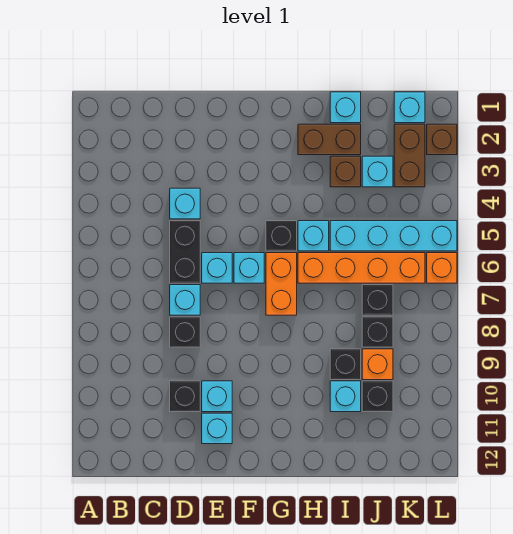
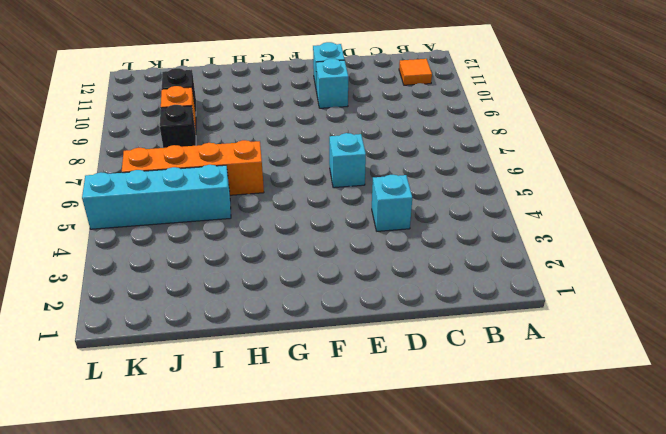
orange tile B11 level 1 -> none
none -> black brick D5:D6 level 1
none -> cyan brick D7 level 1
none -> black brick D8 level 1

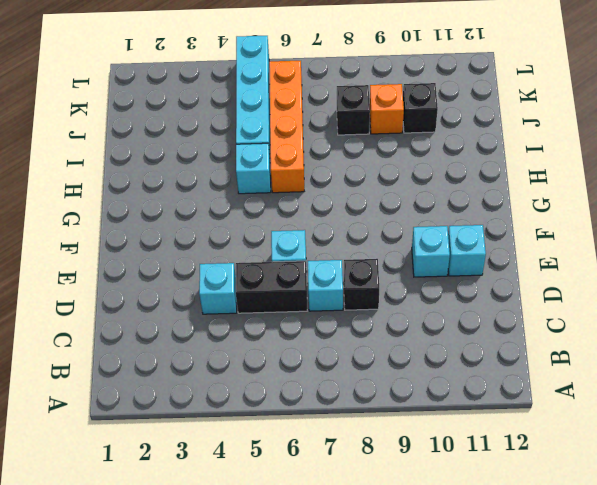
none -> black brick D10 level 1
none -> cyan brick F6 level 1
none -> black brick G5 level 1

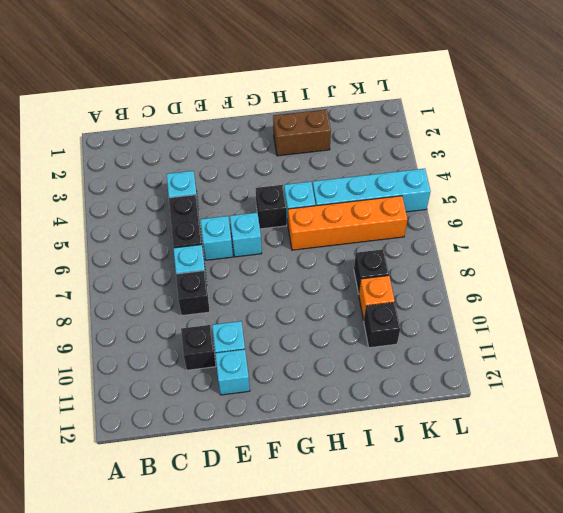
none -> orange brick G6:G7 level 1
none -> cyan brick I1 level 1
none -> brown brick I3 level 1

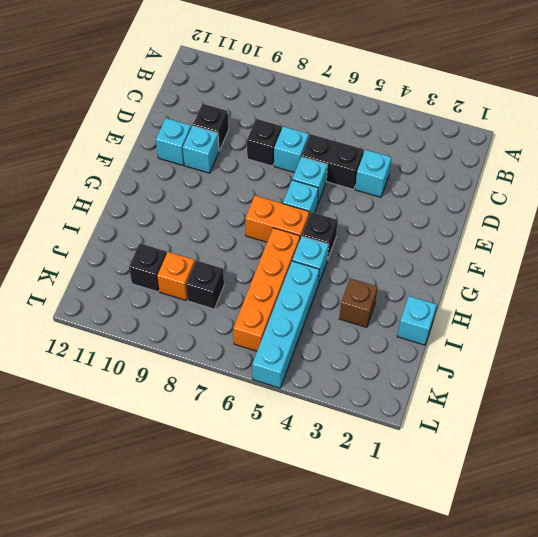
none -> brown brick H2:I2 level 1
none -> black brick I9 level 1
none -> cyan brick I10 level 1

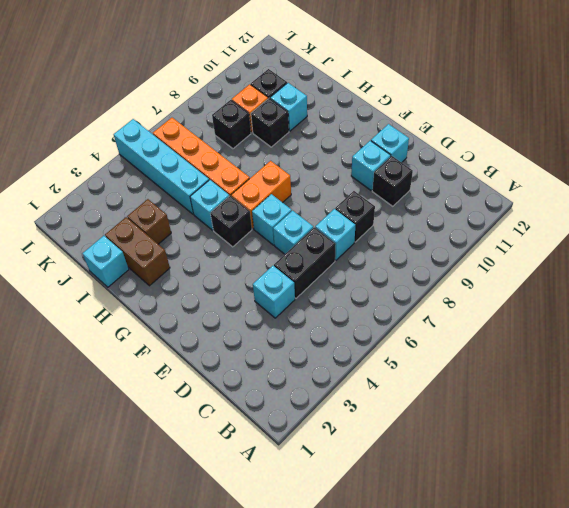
none -> cyan brick J3 level 1
none -> black brick J7 level 1
none -> cyan brick K1 level 1

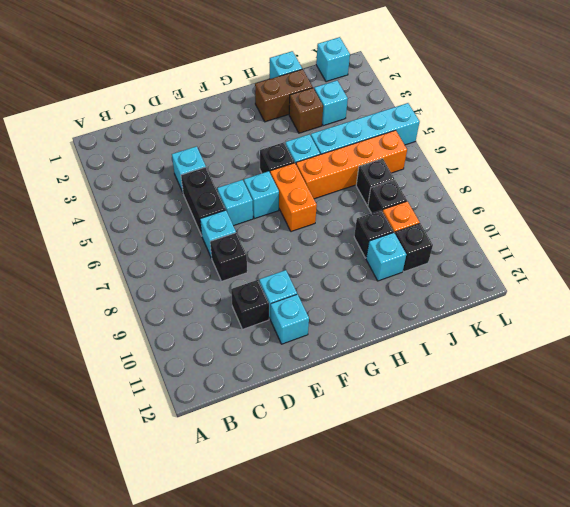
none -> brown brick K2:K3 level 1
none -> brown brick L2 level 1
none -> orange brick L6 level 1

